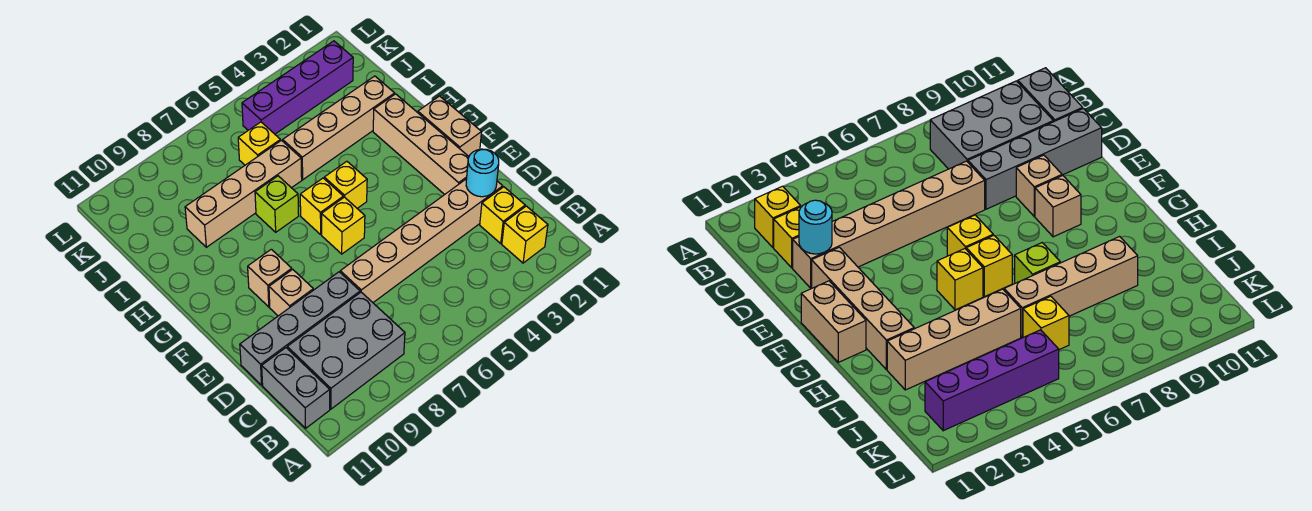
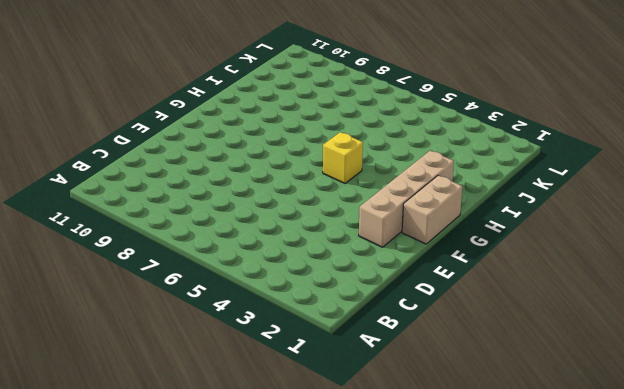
none -> yellow brick B2 level 1
none -> grey brick B8:C10 level 1
none -> grey brick B11:C11 level 1

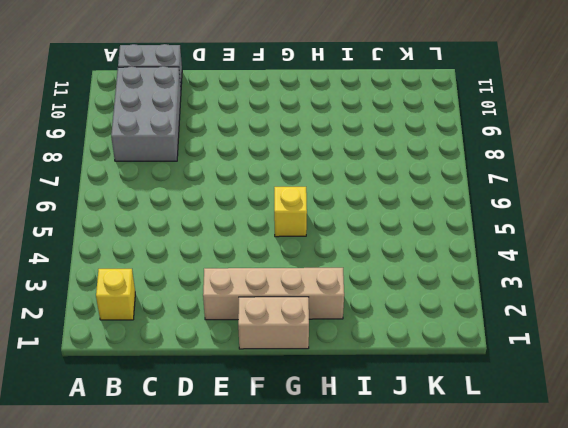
none -> yellow brick C2 level 1
none -> tan brick D2:D7 level 1
none -> grey brick D8:D11 level 1

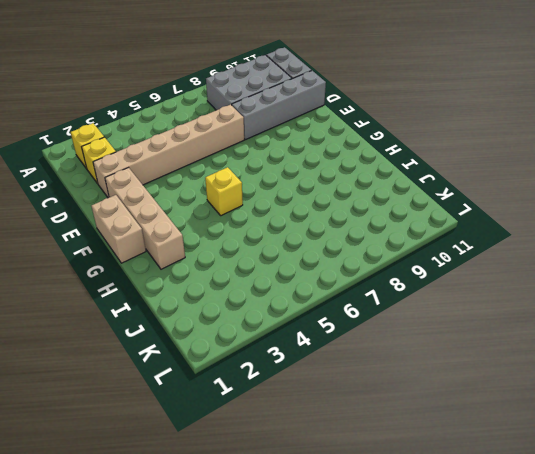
none -> tan brick E9 level 1
none -> yellow brick F6 level 1
none -> tan brick F9 level 1

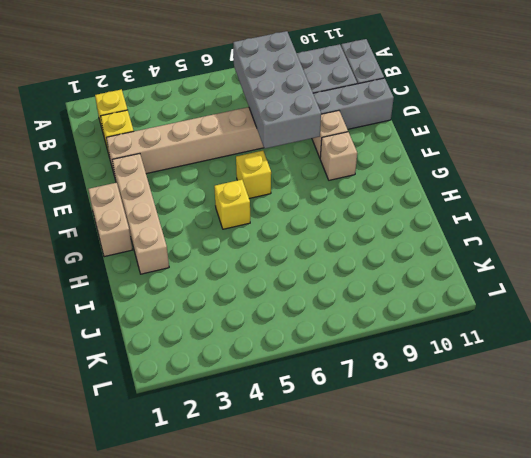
grey brick B7:E8 level 2 -> none
none -> yellow brick G6 level 1
none -> lime brick H7 level 1
none -> tan brick I2:I5 level 1

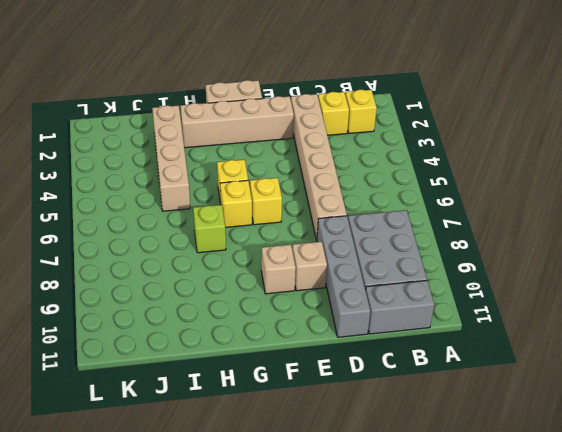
none -> tan brick I6:I9 level 1
none -> yellow brick J6 level 1
none -> purple brick K2:K5 level 1

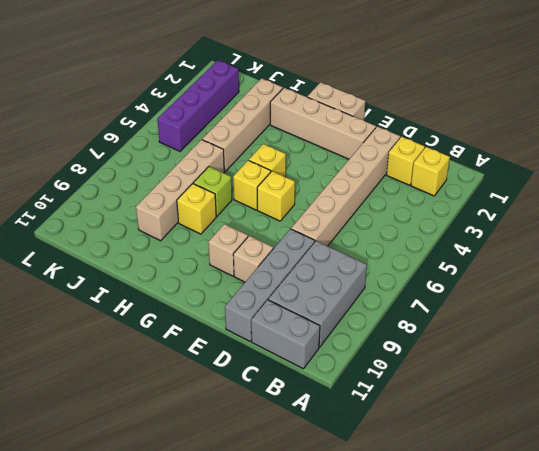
yellow brick H8 level 1 -> yellow brick J6 level 1
none -> cyan round brick D2 level 2

